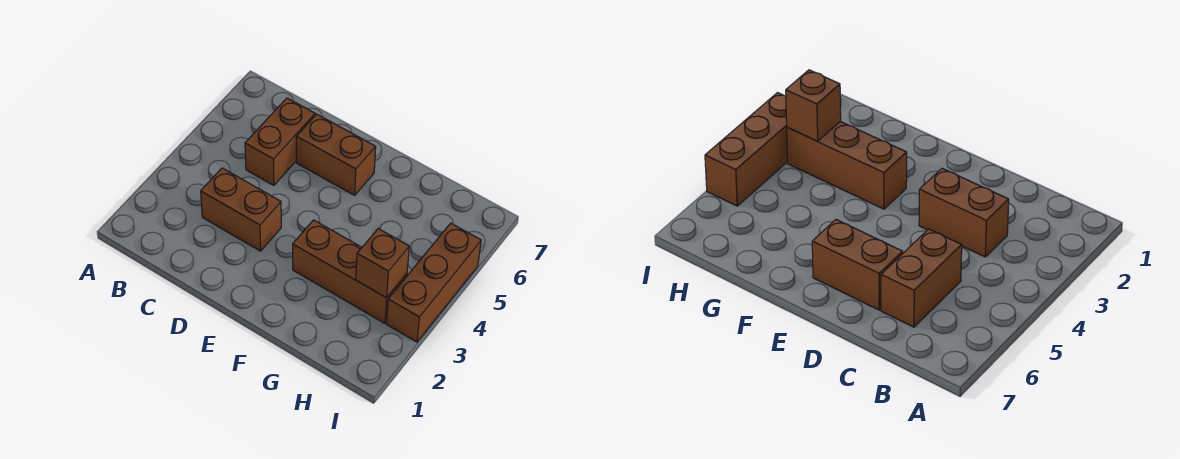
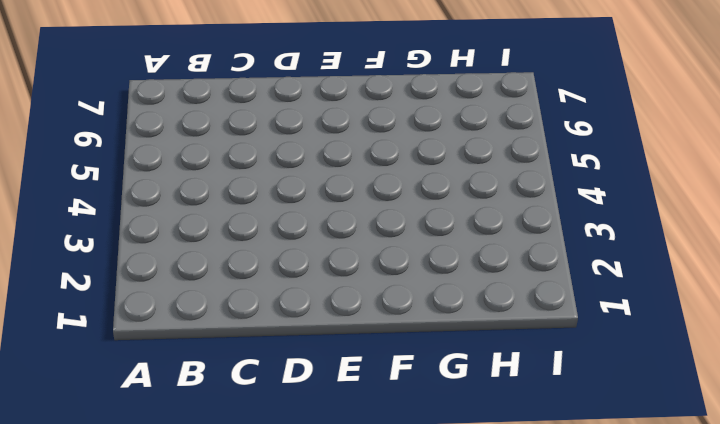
none -> brown brick C3:D3 level 1
none -> brown brick C5:C6 level 1

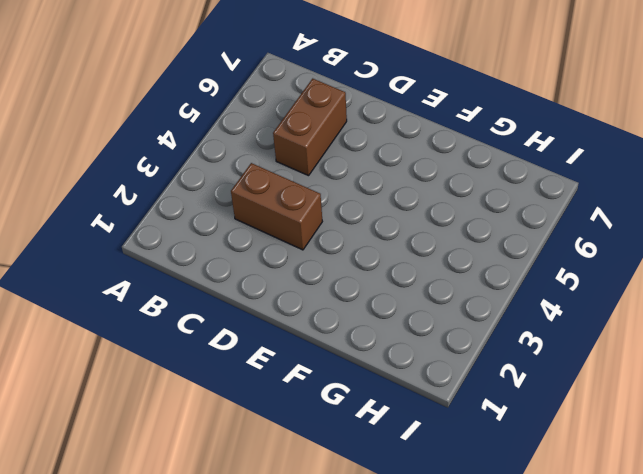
none -> brown brick D6:E6 level 1
none -> brown brick F3:H3 level 1

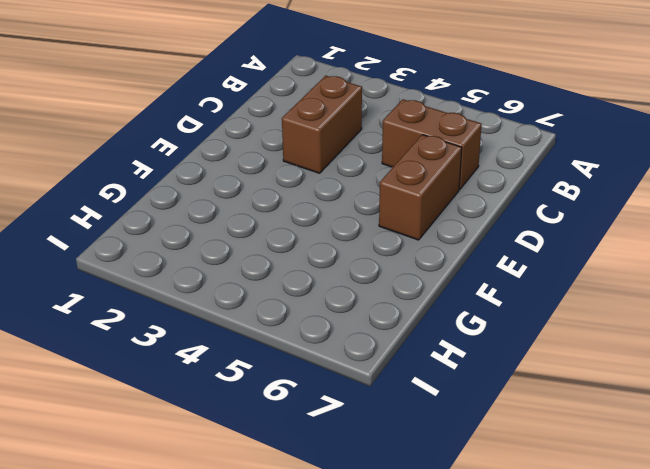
none -> brown brick F3:H3 level 1
none -> brown brick I3:I5 level 1

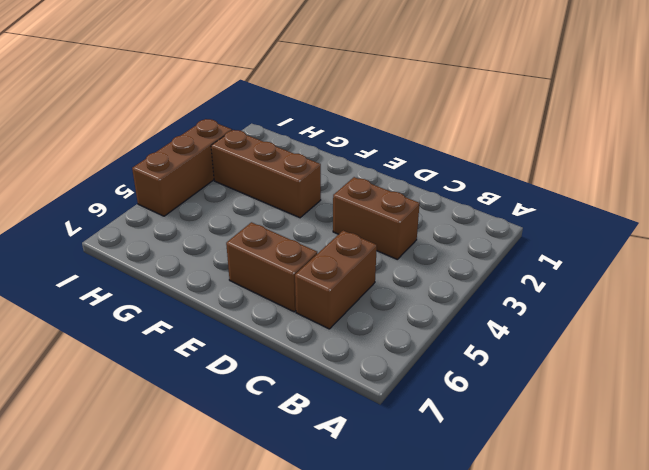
none -> brown brick H3 level 2

